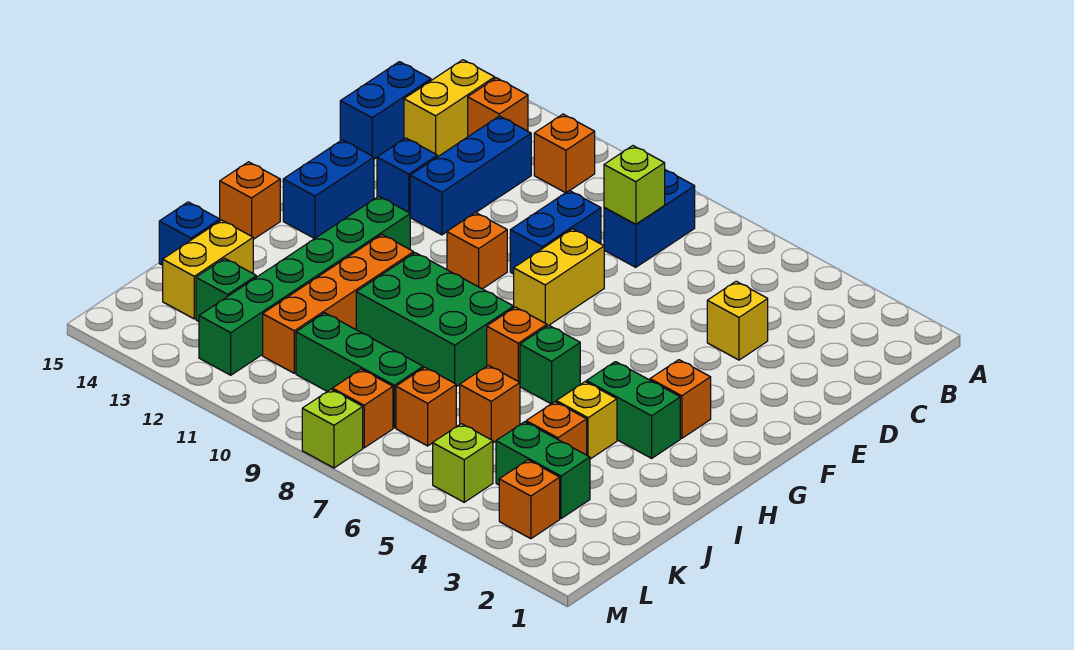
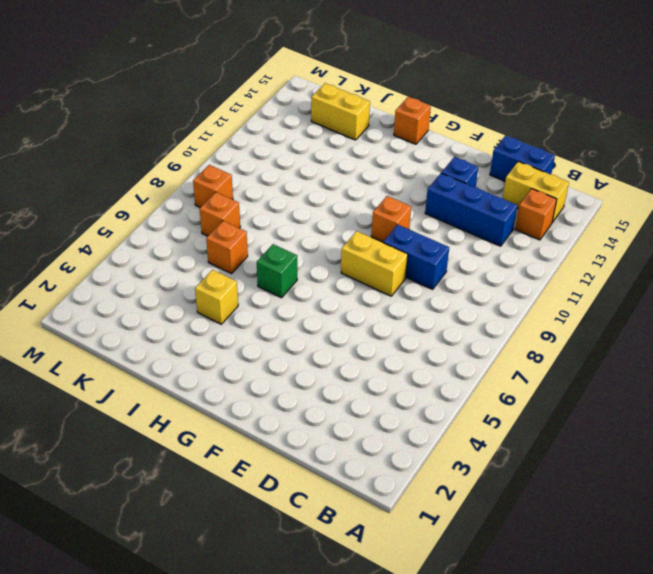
none -> blue brick B8:C8 level 1
none -> orange brick B11 level 1
none -> yellow brick D4 level 1
none -> blue brick F14:G14 level 1

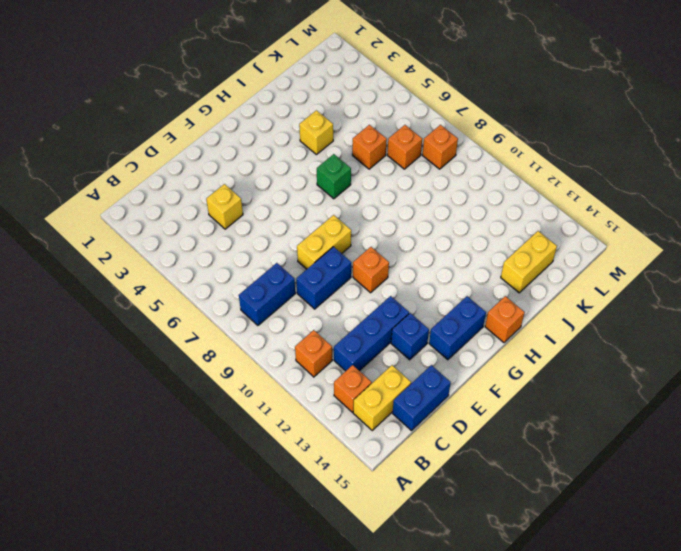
none -> orange brick G3 level 1
none -> green brick G12:L12 level 1
none -> green brick H3:H4 level 1
none -> orange brick H7 level 1

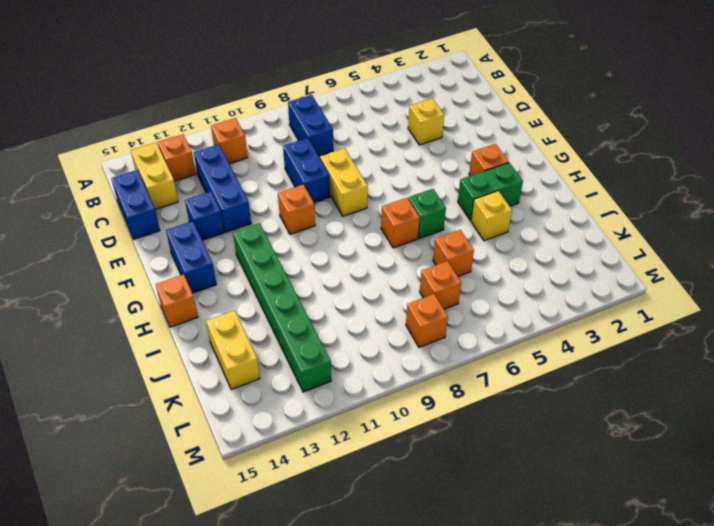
none -> green brick H8:I10 level 1
none -> orange brick H11:K11 level 1
none -> orange brick J4 level 1
none -> blue brick J15 level 1

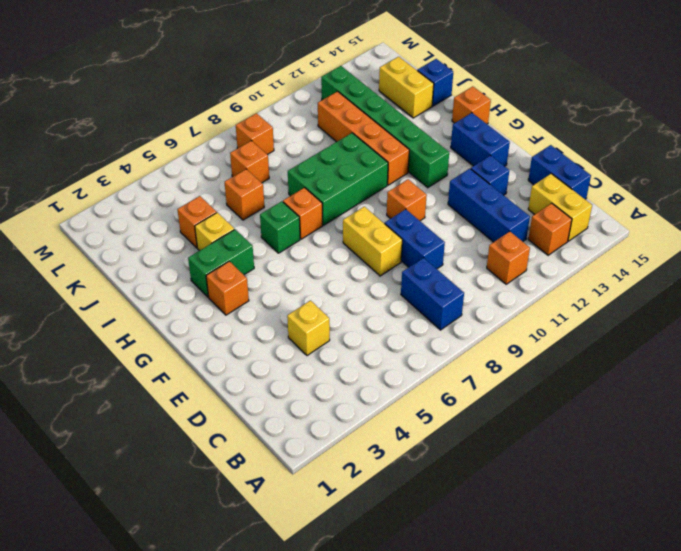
none -> green brick K3:K4 level 1
none -> green brick K8:K10 level 1
none -> green brick K13 level 1
none -> orange brick L3 level 1

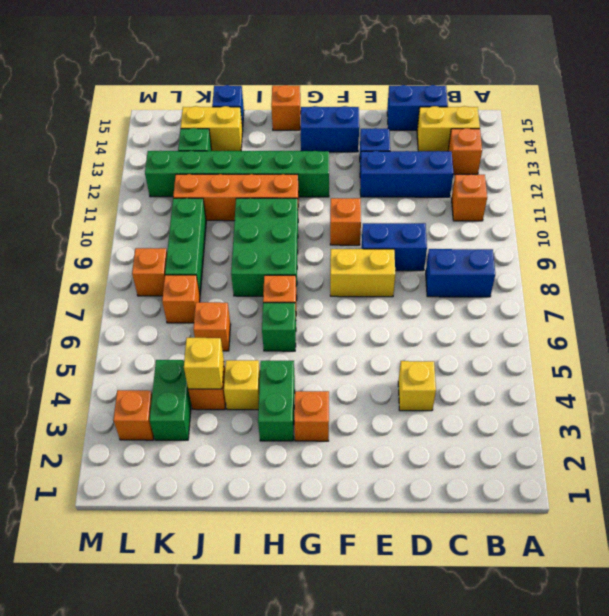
yellow brick J4 level 2 -> none
none -> lime brick L5 level 1
none -> lime brick M8 level 1
none -> lime brick C8 level 2

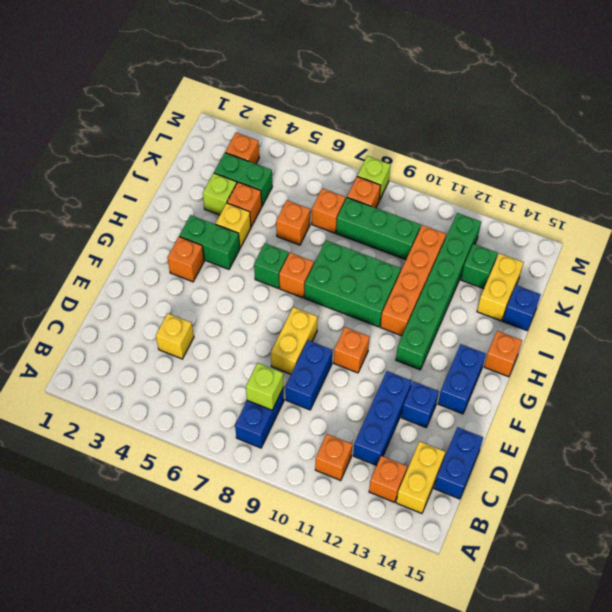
lime brick J3 level 1 -> lime brick L5 level 1

